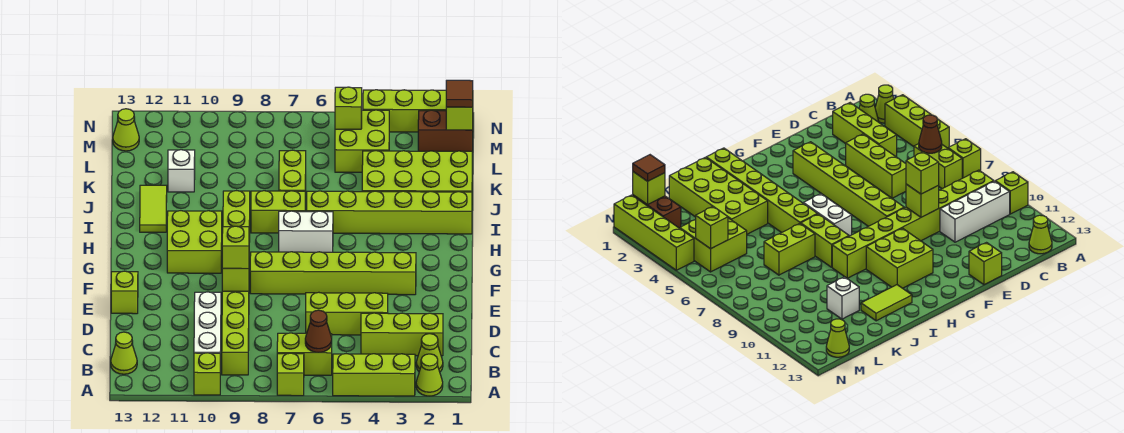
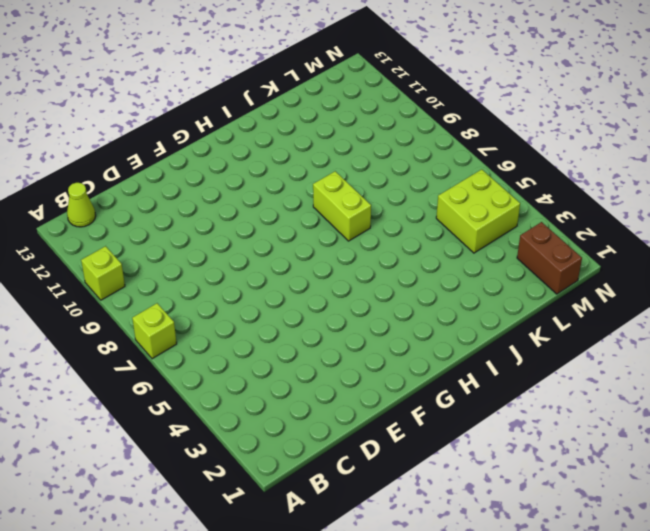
none -> lime cone A2 level 1
none -> lime brick A3:A5 level 1
none -> lime cone B2 level 1
none -> lime brick B6:B7 level 1

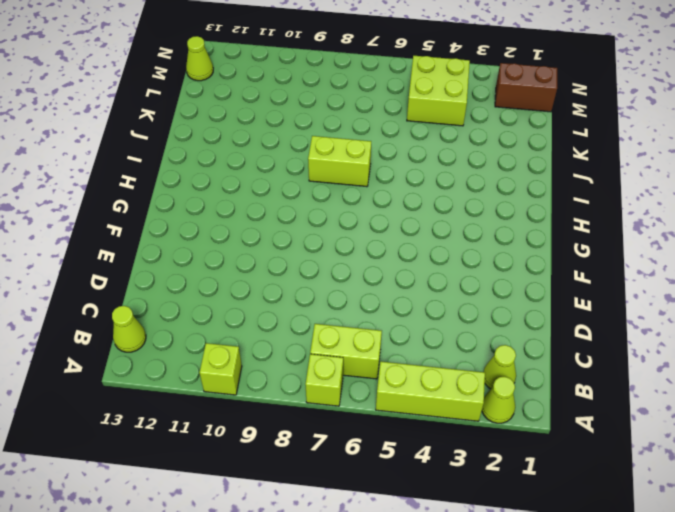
none -> lime brick B9:I9 level 1
none -> white brick B10:D10 level 1
none -> lime brick C2:C4 level 1
none -> lime brick D4:D6 level 1

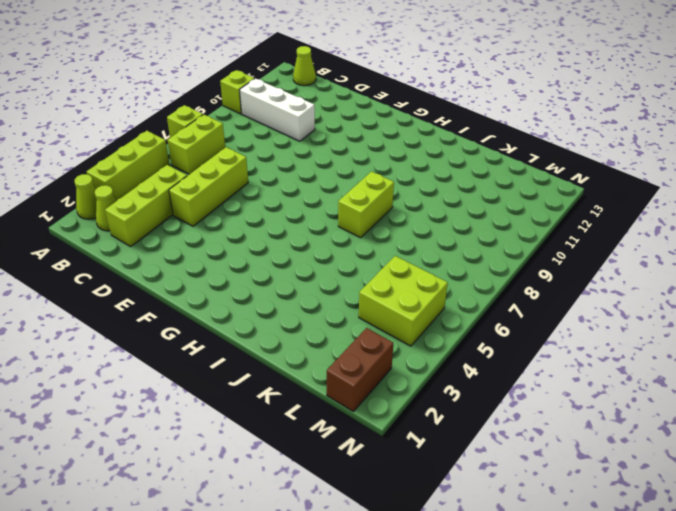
none -> lime brick B9:I9 level 1
none -> lime brick E13 level 1
none -> lime brick F3:F8 level 1
none -> lime brick G10:H11 level 1

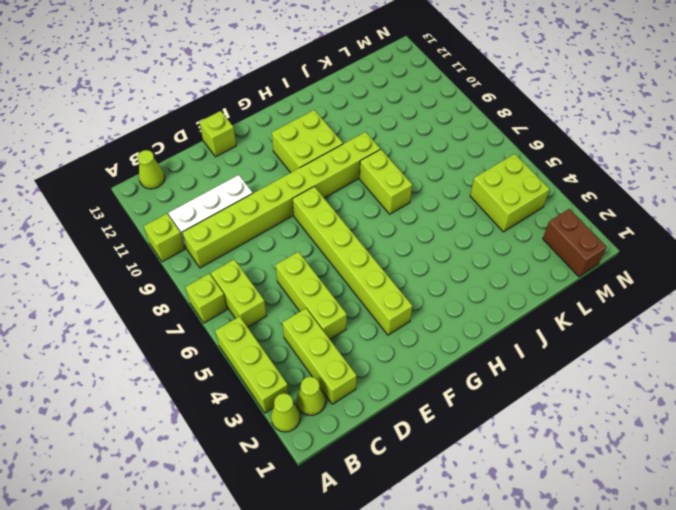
none -> white brick H6:H7 level 1
none -> lime brick I1:I6 level 1
none -> lime tile I12:J12 level 1
none -> lime brick J1:K4 level 1

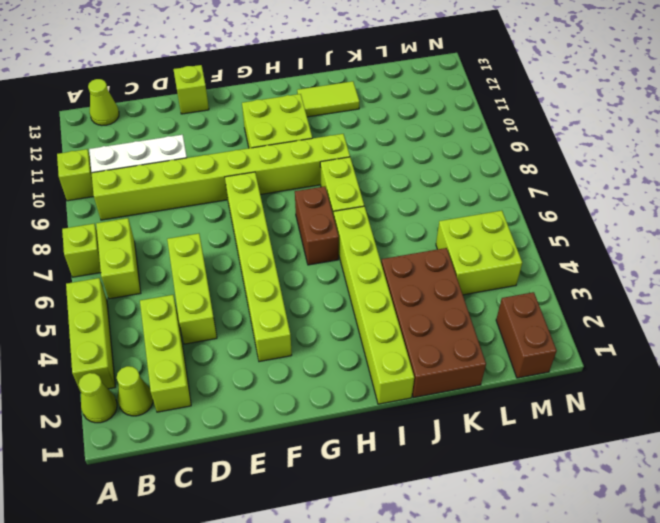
brown brick H6:H7 level 1 -> white brick H6:H7 level 1
brown brick J1:K4 level 1 -> lime brick J1:K4 level 1
none -> lime brick J7:K7 level 1
none -> white brick K11 level 1
none -> lime cone M13 level 1
none -> lime brick N1:N4 level 1

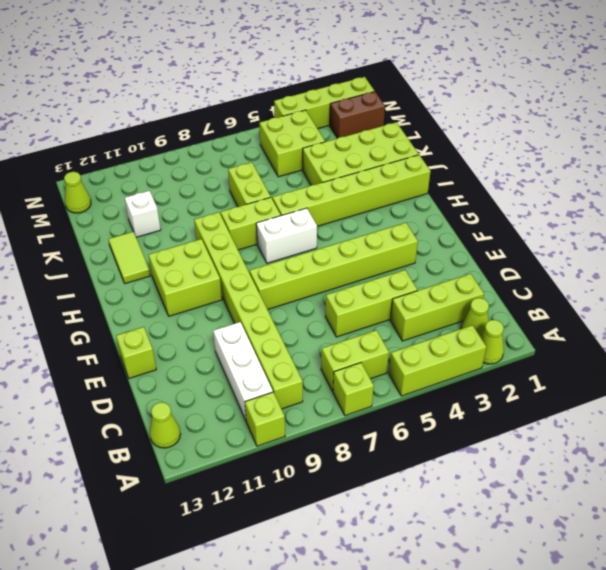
none -> brown cone B6 level 2
none -> lime brick E9 level 2
none -> lime brick M1 level 2
none -> lime brick M5 level 2

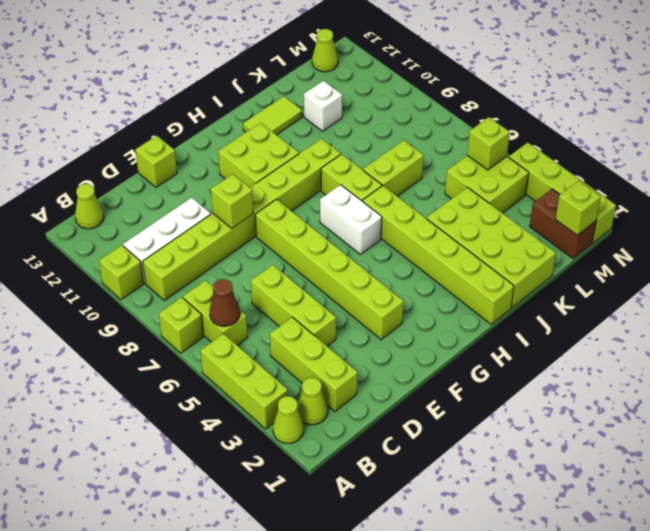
none -> lime brick E9 level 3
none -> brown tile M1 level 3

